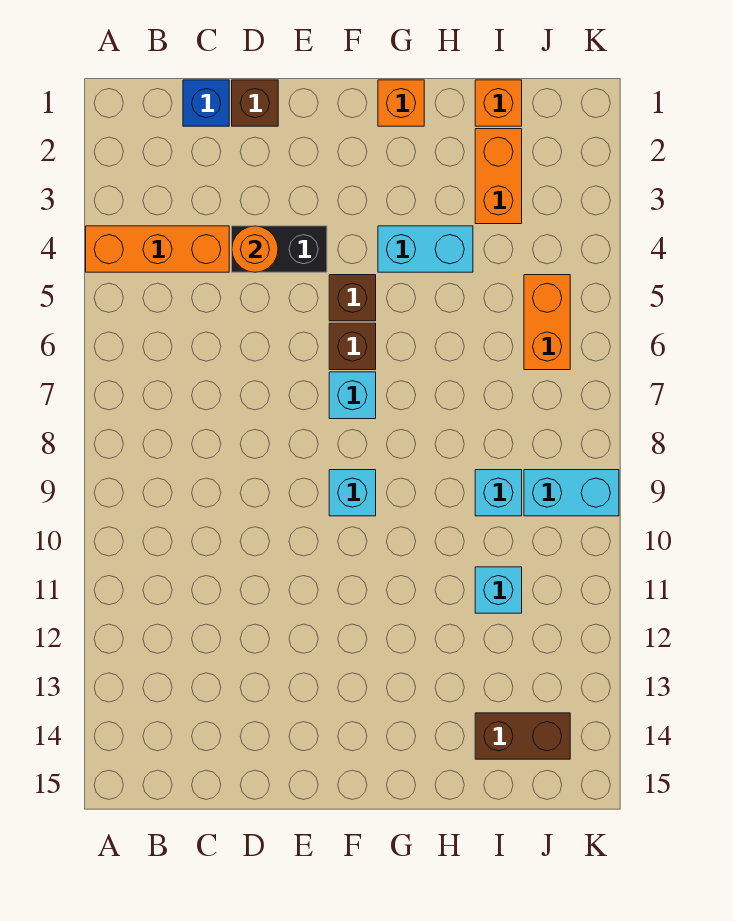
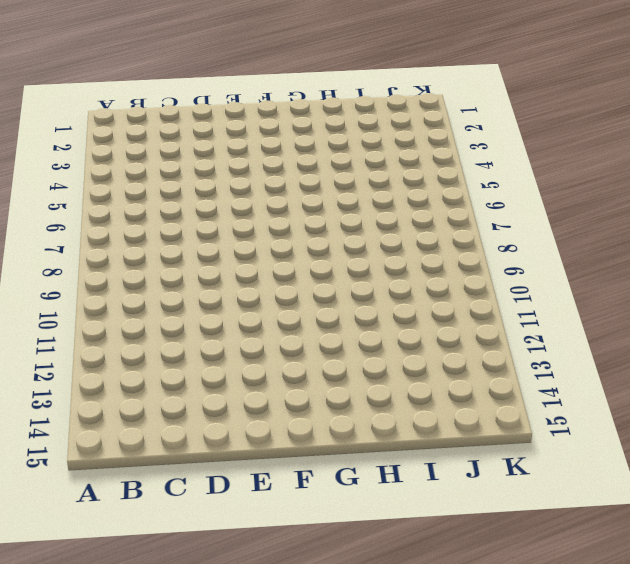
none -> orange brick A4:C4 level 1
none -> blue brick C1 level 1
none -> brown brick D1 level 1

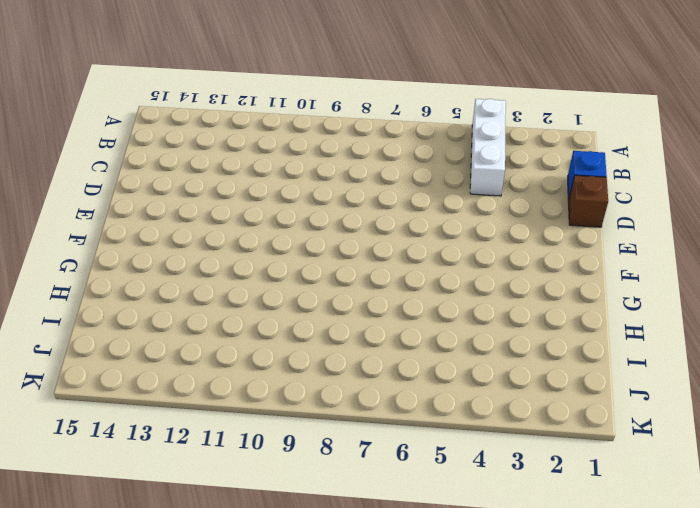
white brick A4:C4 level 1 -> orange brick A4:C4 level 1
none -> black brick D4:E4 level 1
none -> brown brick F5 level 1
none -> brown brick F6 level 1

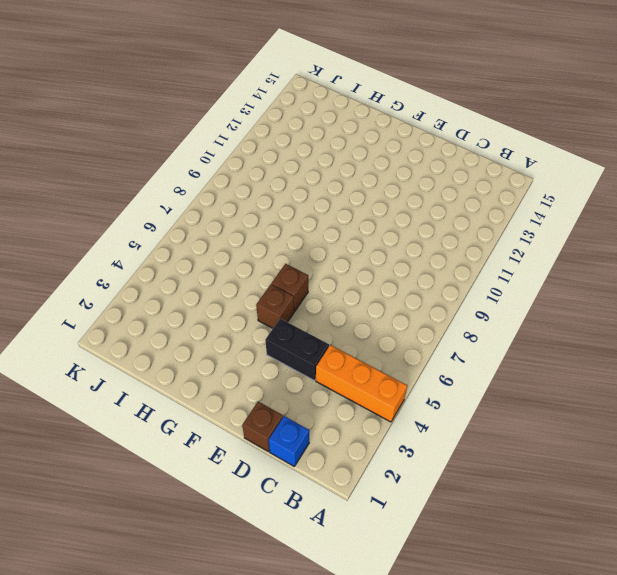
none -> cyan brick F7 level 1
none -> cyan brick F9 level 1
none -> orange brick G1 level 1

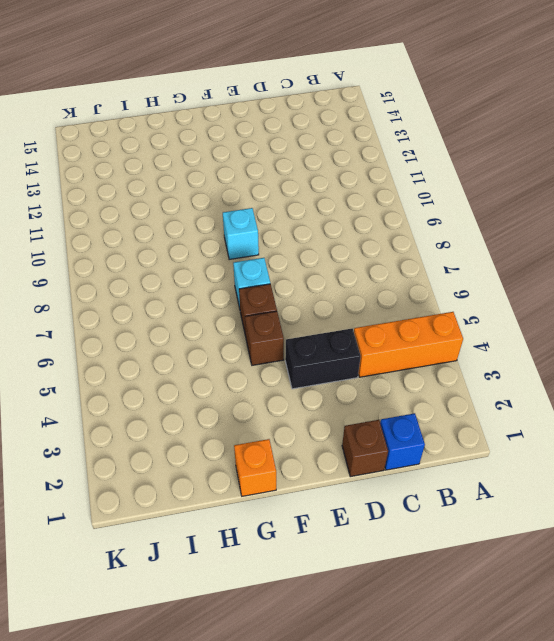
none -> cyan brick G4:H4 level 1
none -> orange brick I1 level 1
none -> orange brick I2:I3 level 1

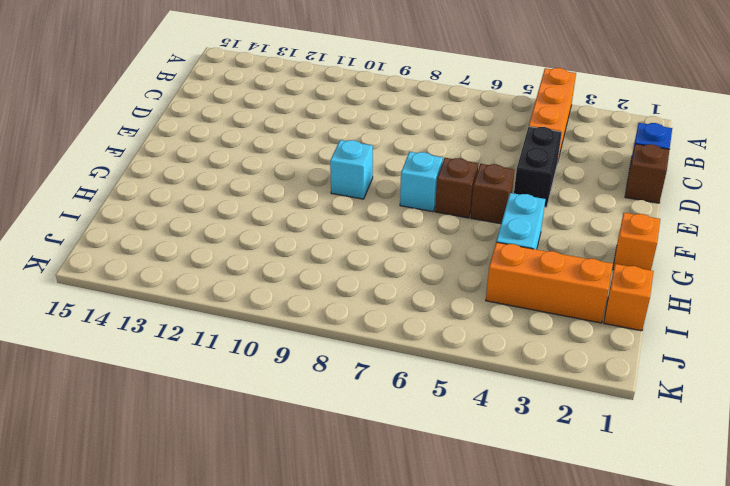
orange brick I2:I4 level 1 -> orange brick I2:I3 level 1
none -> cyan brick I9 level 1
none -> cyan brick I11 level 1
none -> brown brick I14:J14 level 1

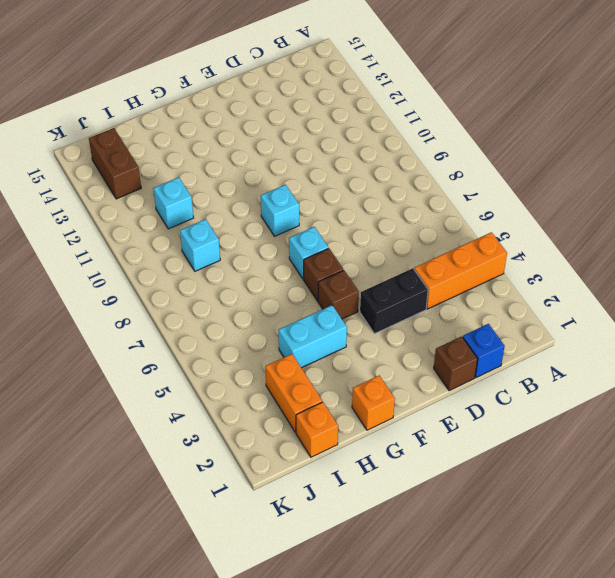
brown brick J13:J14 level 1 -> brown brick I14:J14 level 1
none -> orange brick J5:J6 level 1
none -> cyan brick J9:K9 level 1
none -> orange round brick D4 level 2

